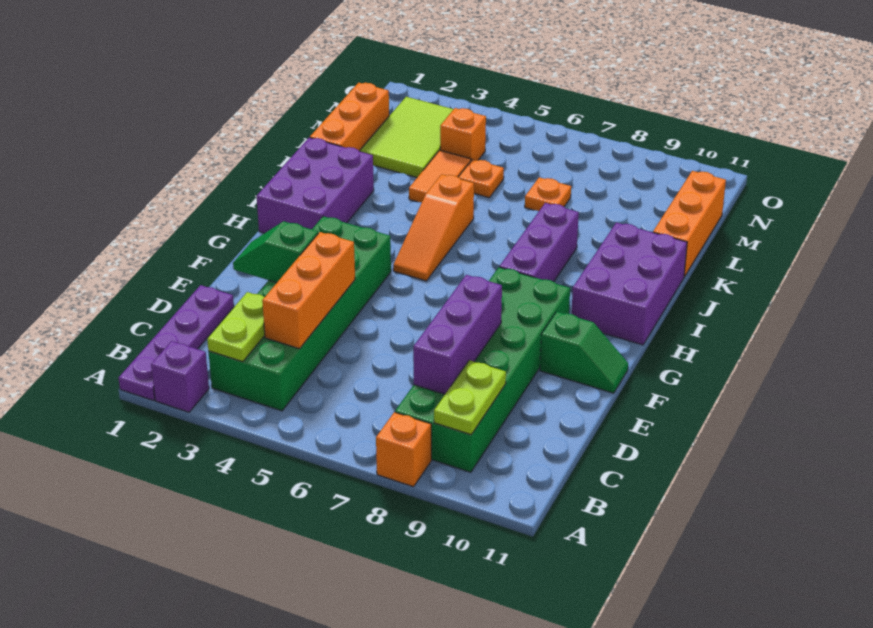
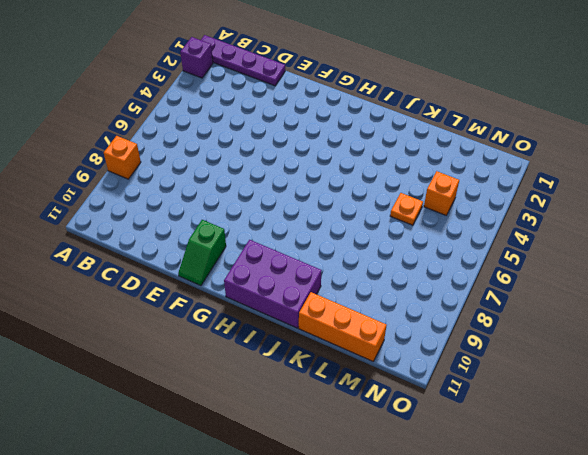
none -> green brick B3:G4 level 1
none -> green brick B8:G9 level 1
none -> purple brick H1:J2 level 1

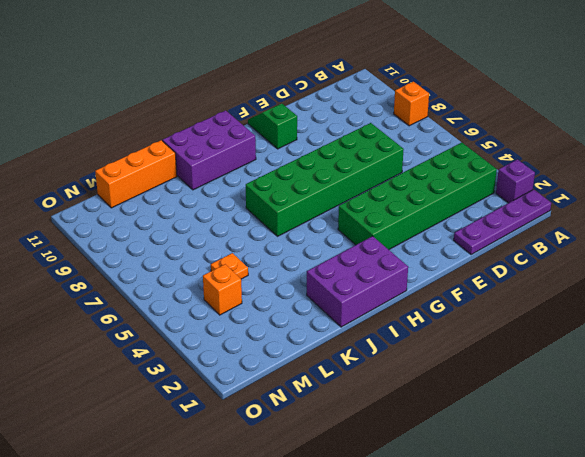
green brick D6:I7 level 1 -> green brick B8:G9 level 1
none -> orange slope H5:J5 level 1 top J
none -> purple brick H8:J8 level 1
none -> orange brick K1:M1 level 1

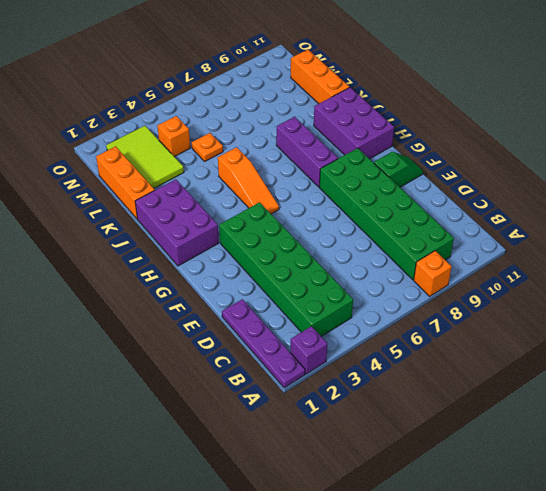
none -> orange tile K4:L4 level 1
none -> orange plate L7 level 1
none -> lime plate B3:C3 level 2

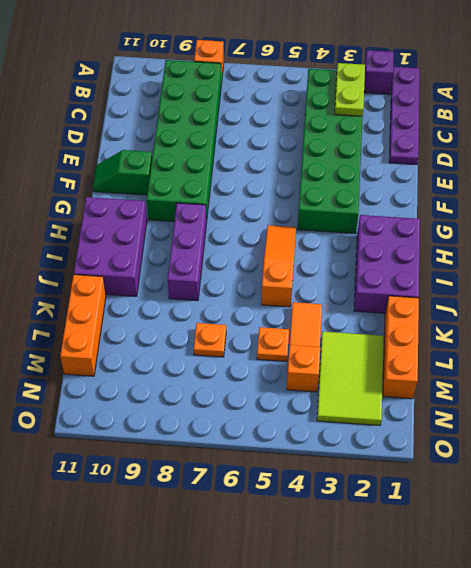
none -> lime plate B9:C9 level 2
none -> orange brick C4:E4 level 2
none -> purple brick C8:E8 level 2

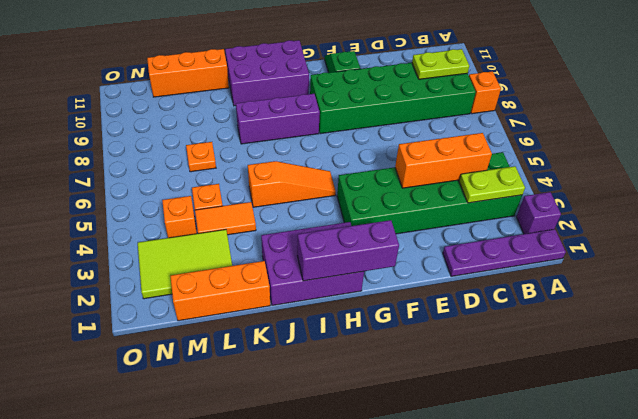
purple brick G1:I1 level 2 -> purple brick C8:E8 level 2
none -> green slope E2:E3 level 2 top 3

